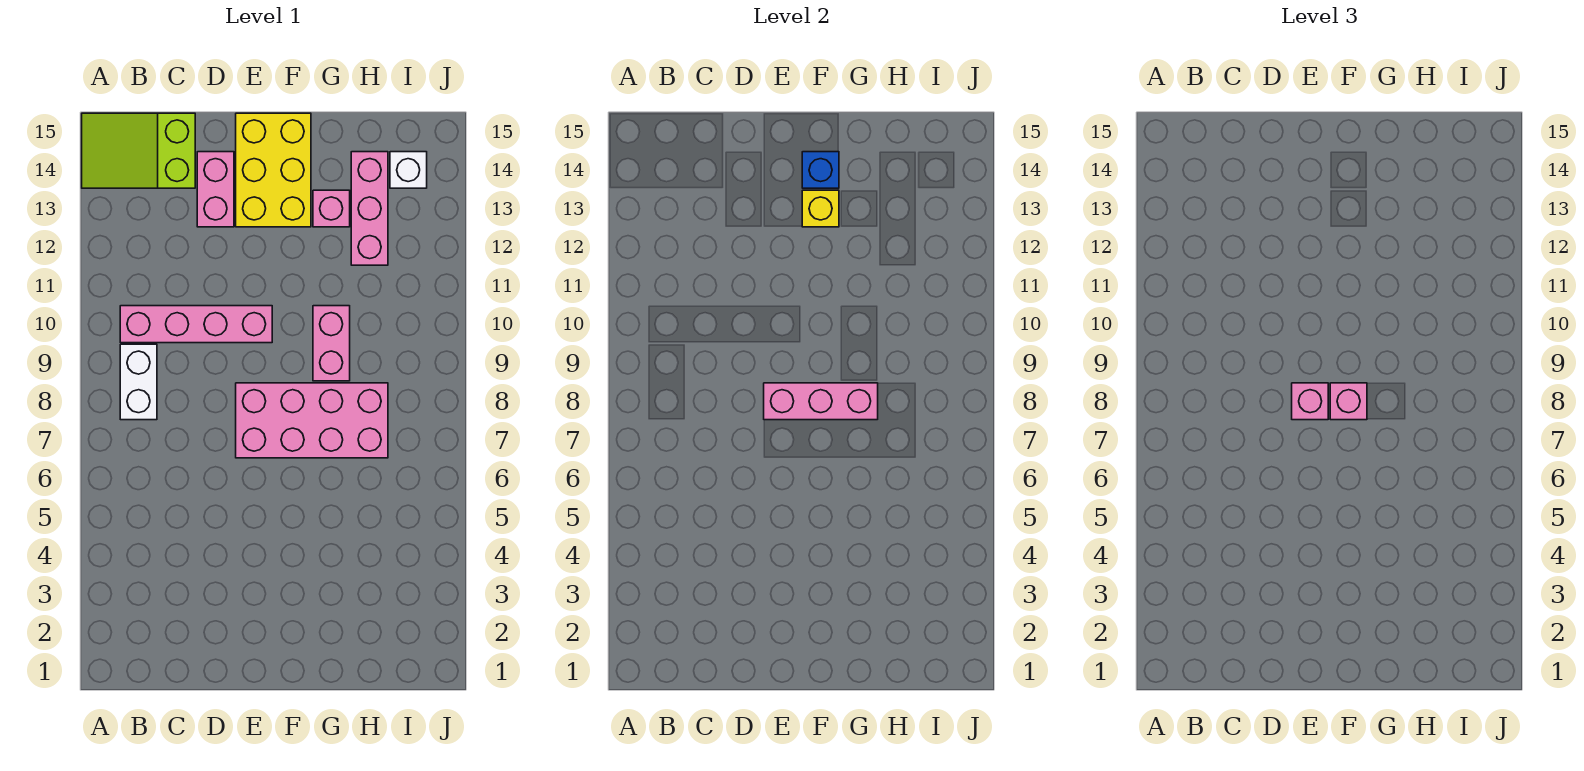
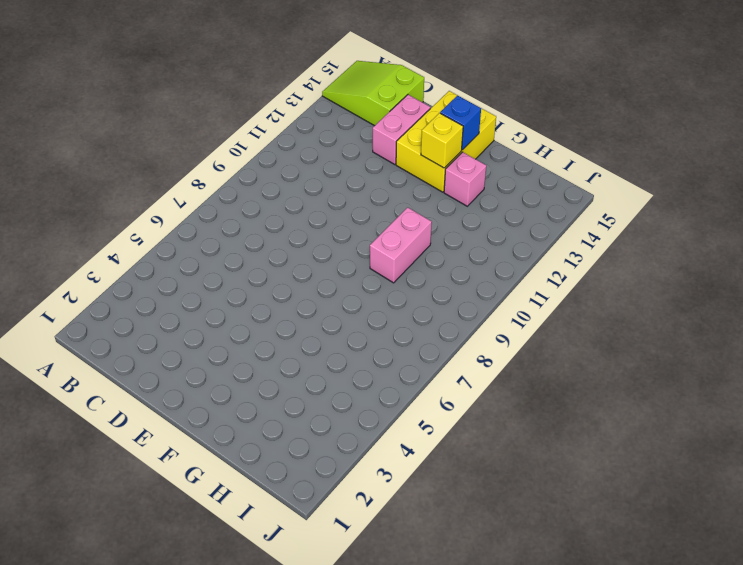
none -> white brick B8:B9 level 1
none -> pink brick B10:E10 level 1
none -> pink brick E7:H8 level 1

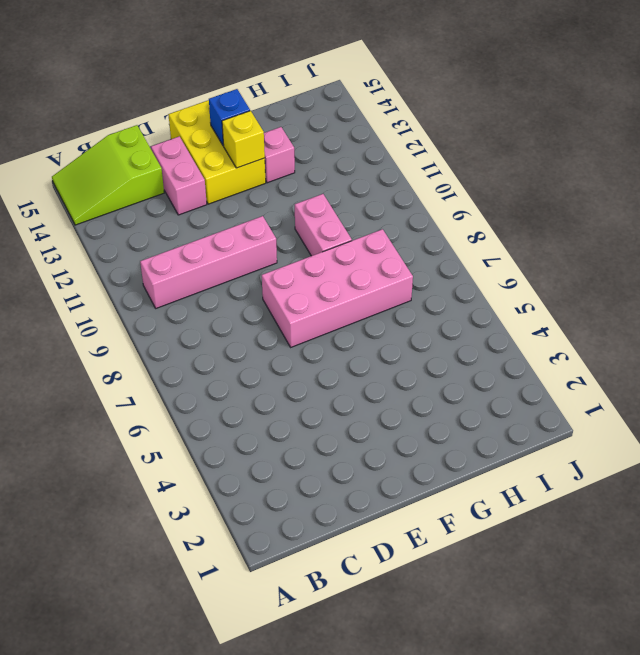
none -> white brick B8:B9 level 1
none -> pink brick H12:H14 level 1
none -> white brick I14 level 1

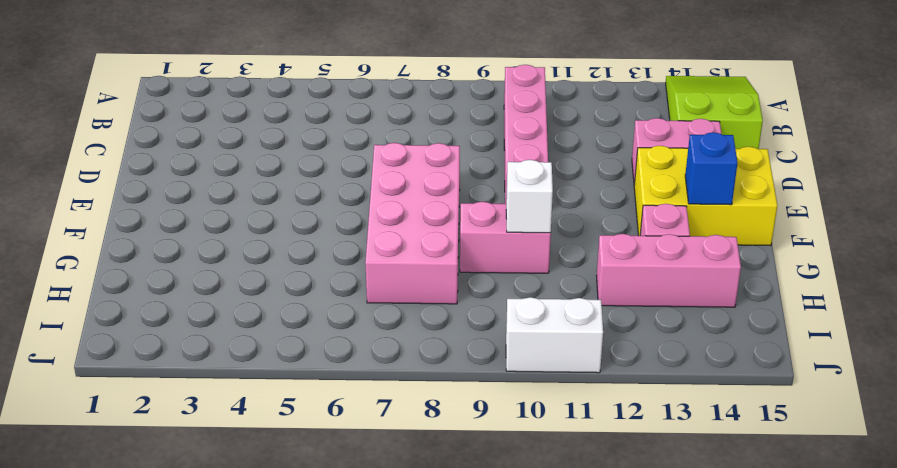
white brick G10 level 2 -> white brick I14 level 1
white brick J10:J11 level 1 -> white brick B8:B9 level 1
none -> pink brick E8:G8 level 2
none -> yellow brick F13 level 2
none -> pink brick E8 level 3

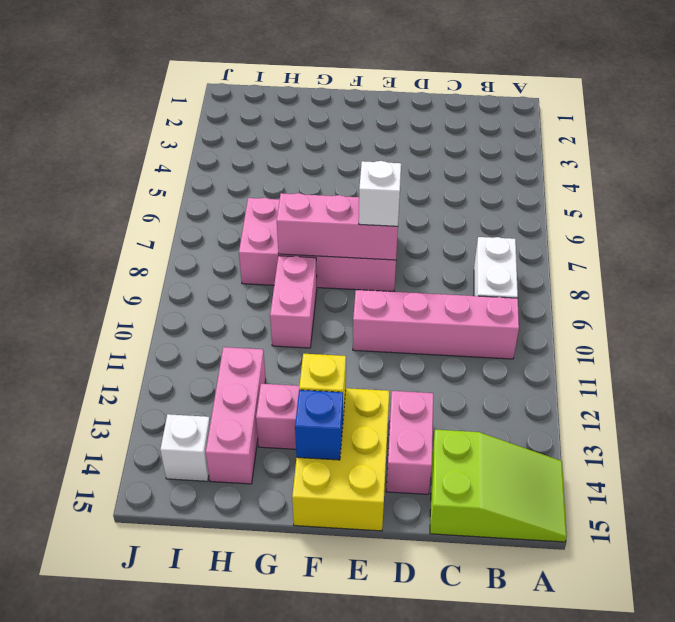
white brick E8 level 3 -> pink brick E8 level 3
none -> pink brick F8 level 3

